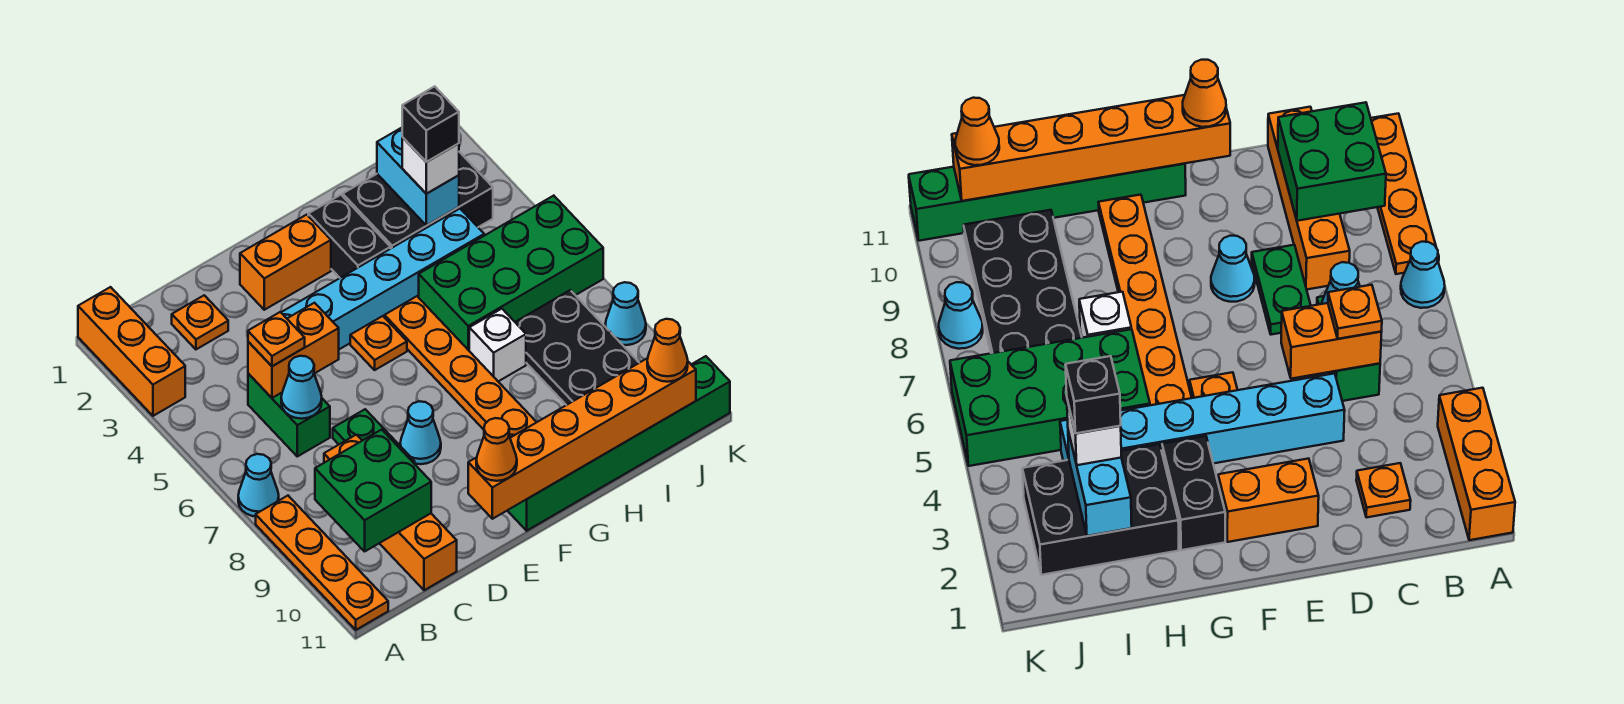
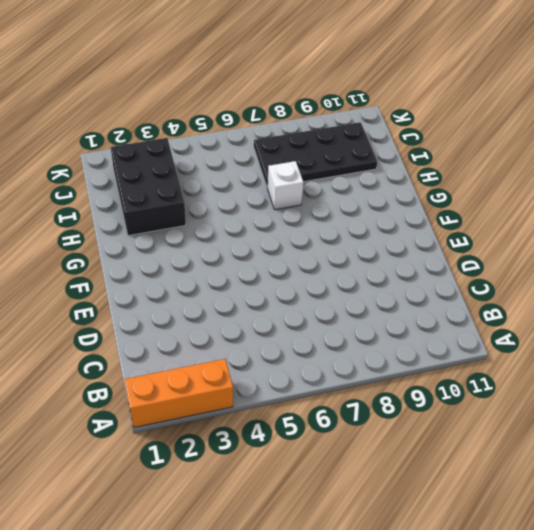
none -> cyan cone A7 level 1
none -> orange plate A8:A11 level 1
none -> orange plate C2 level 1

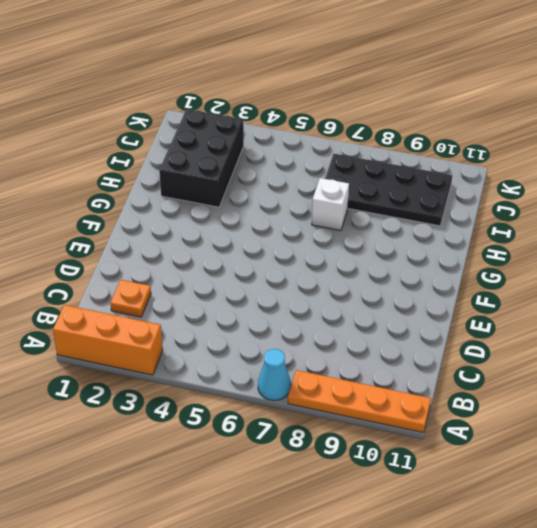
none -> green brick C5:C6 level 1
none -> orange brick C8:C11 level 1
none -> cyan brick D4:I4 level 1

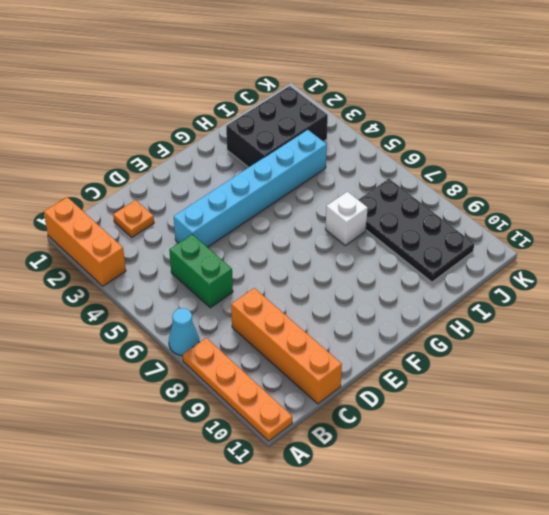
none -> green plate D7:D8 level 1
none -> orange brick E2:F2 level 1
none -> cyan cone E8 level 1

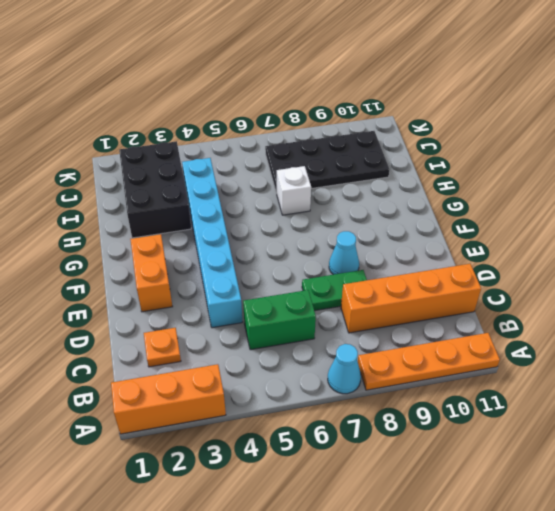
none -> orange plate F5 level 1
none -> green brick F11:K11 level 1
none -> black brick G2:G3 level 1

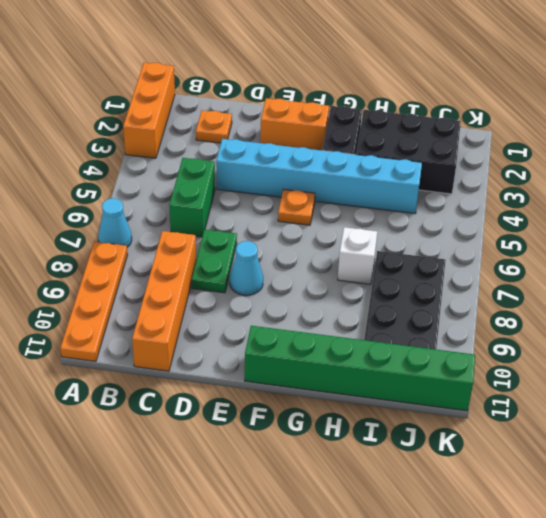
none -> orange plate G5:G10 level 1
none -> green brick H5:K6 level 1
none -> cyan cone K8 level 1

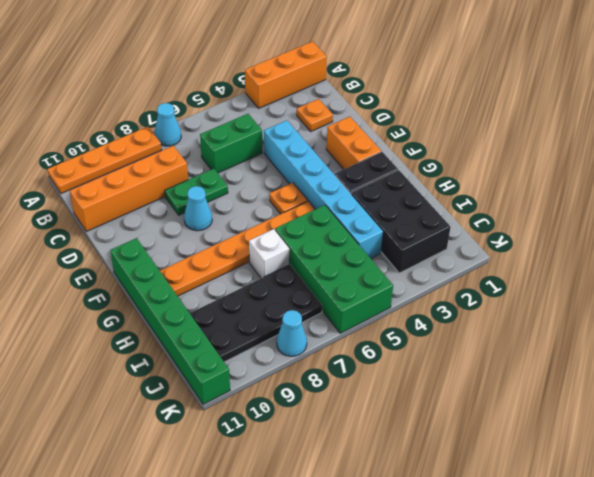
none -> green brick B9:C10 level 2
none -> orange brick C5:D5 level 2
none -> cyan cone C6 level 2

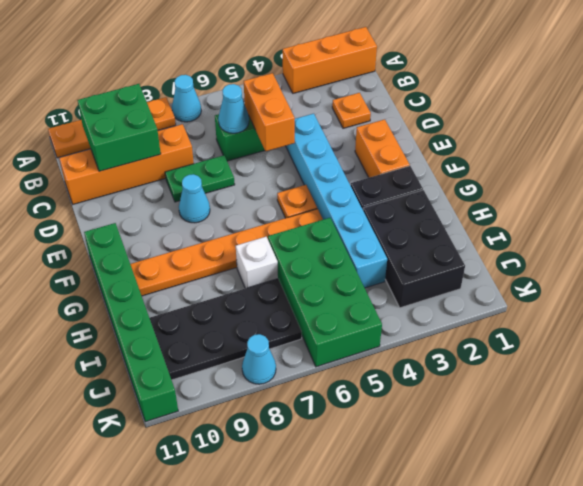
none -> orange brick E11:J11 level 2
none -> cyan brick I2:I3 level 2
none -> orange plate C5 level 3

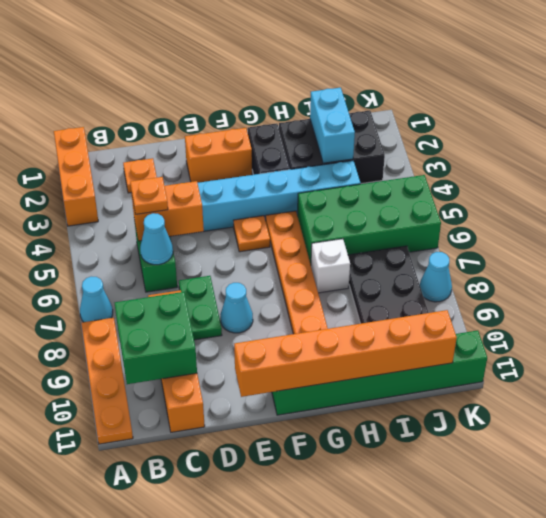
none -> orange cone E11 level 3
none -> white brick I3 level 3
none -> orange cone J11 level 3

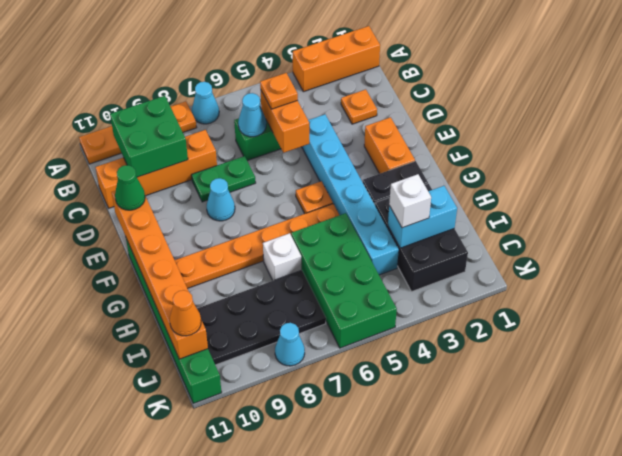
green cone E11 level 3 -> orange cone E11 level 3
none -> black brick I3 level 4

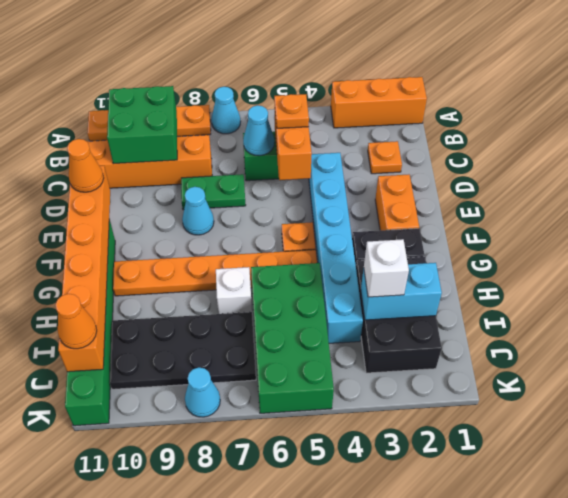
none -> black brick I3 level 4

